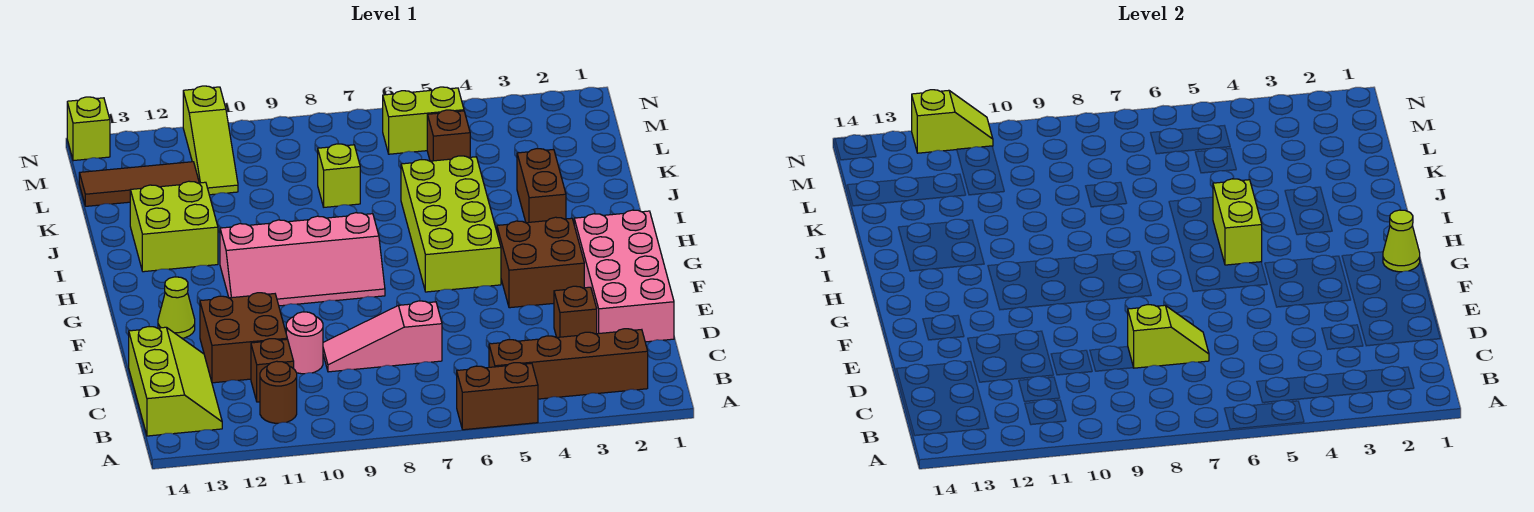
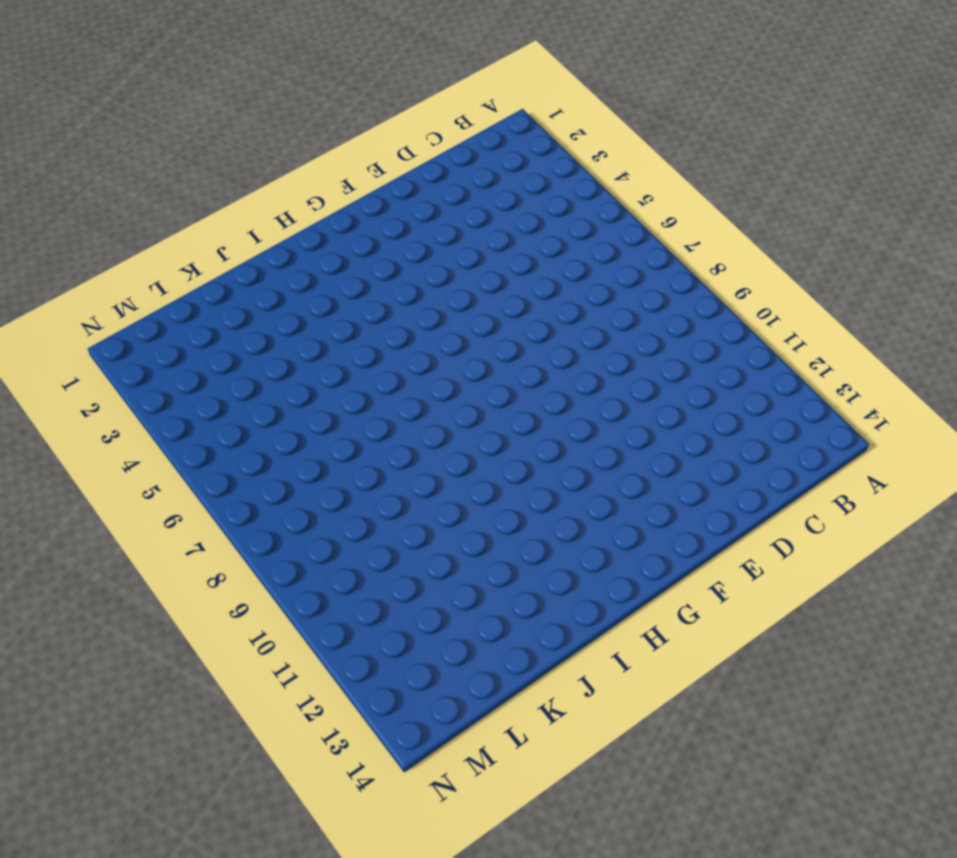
none -> brown brick A5:A6 level 1
none -> brown brick B2:B5 level 1
none -> brown round brick B11 level 1

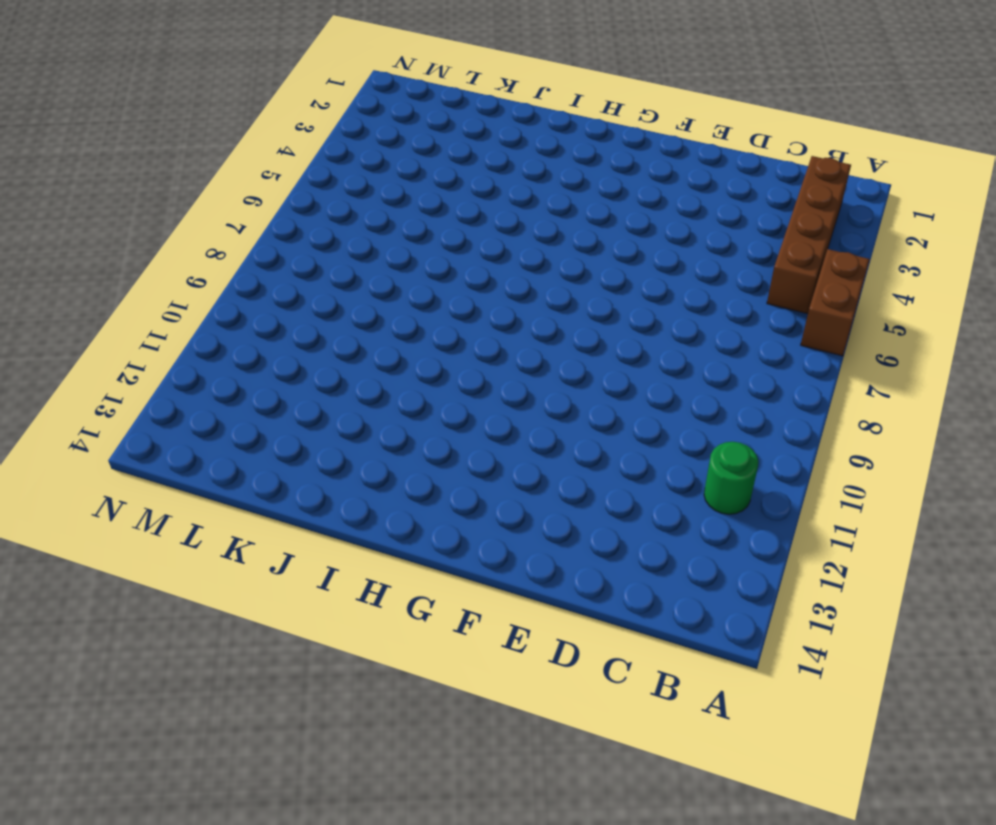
green round brick B11 level 1 -> brown round brick B11 level 1
none -> lime slope B13:D14 level 1 top 14
none -> brown brick C11 level 1
none -> pink brick D1:G2 level 1

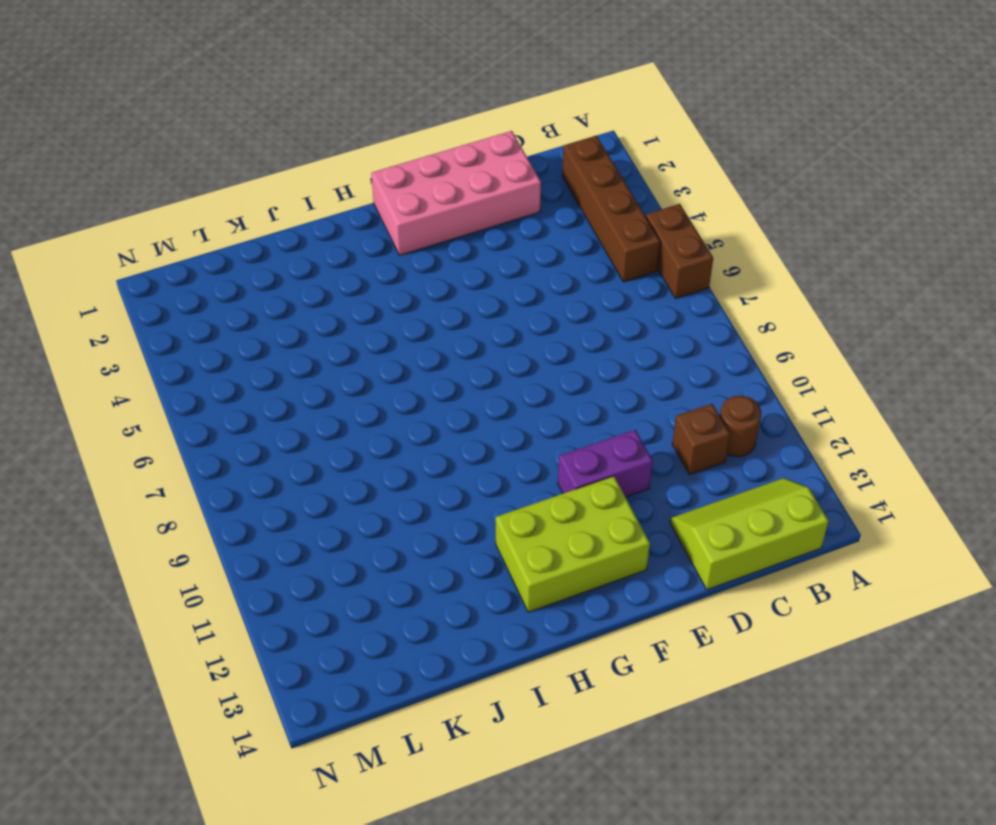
purple brick E11:F11 level 1 -> brown brick D11:E12 level 1
lime brick F12:H13 level 1 -> lime cone F13 level 1
none -> brown brick D3 level 1
none -> pink slope D7:D9 level 1 top 7
none -> pink round brick D10 level 1

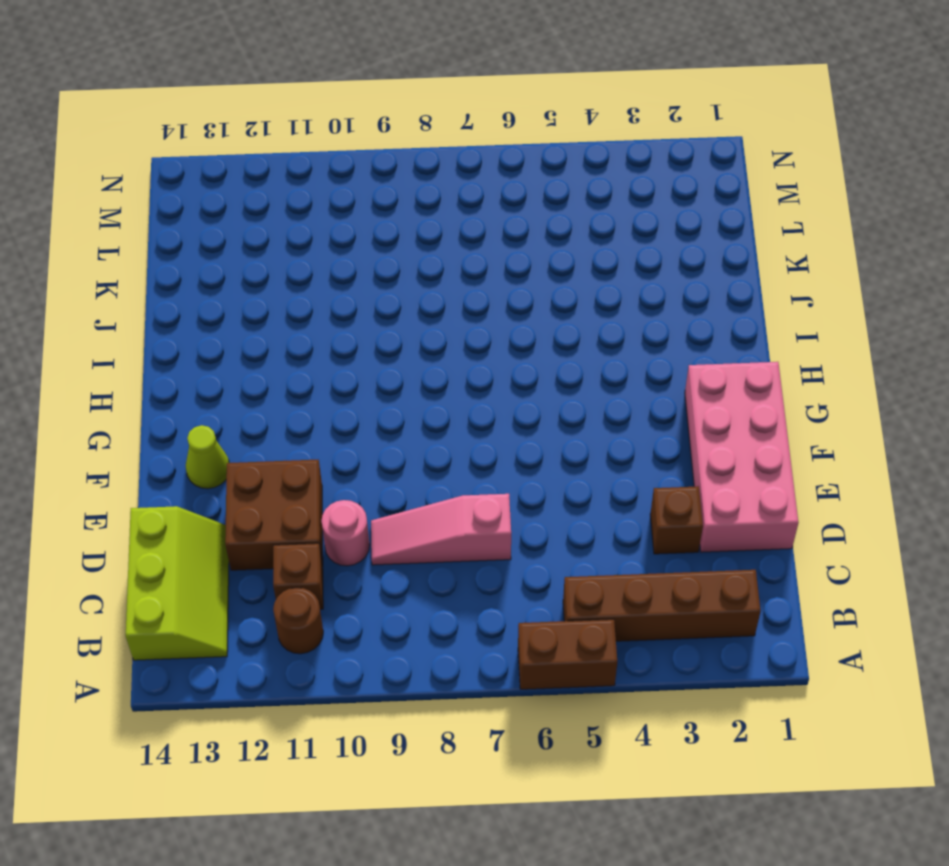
none -> brown brick F3:G4 level 1
none -> lime brick G5:J6 level 1
none -> pink slope G8:H11 level 1 top H

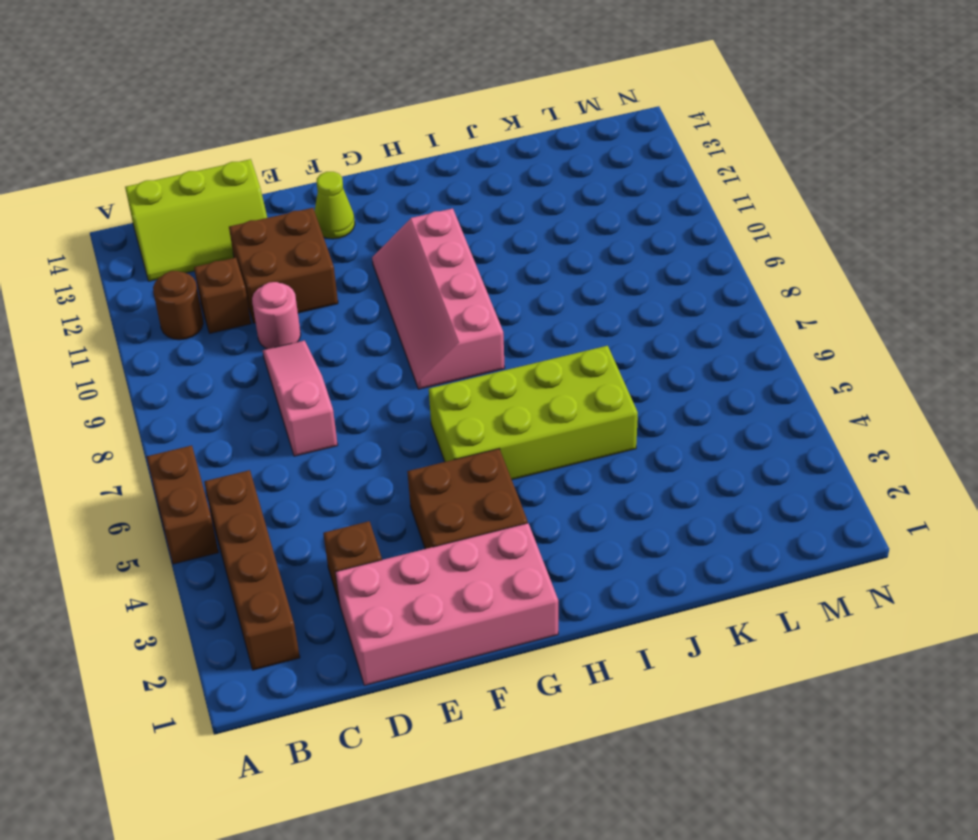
none -> brown brick I3:J3 level 1
none -> lime brick I12:J13 level 1
none -> lime brick K8 level 1

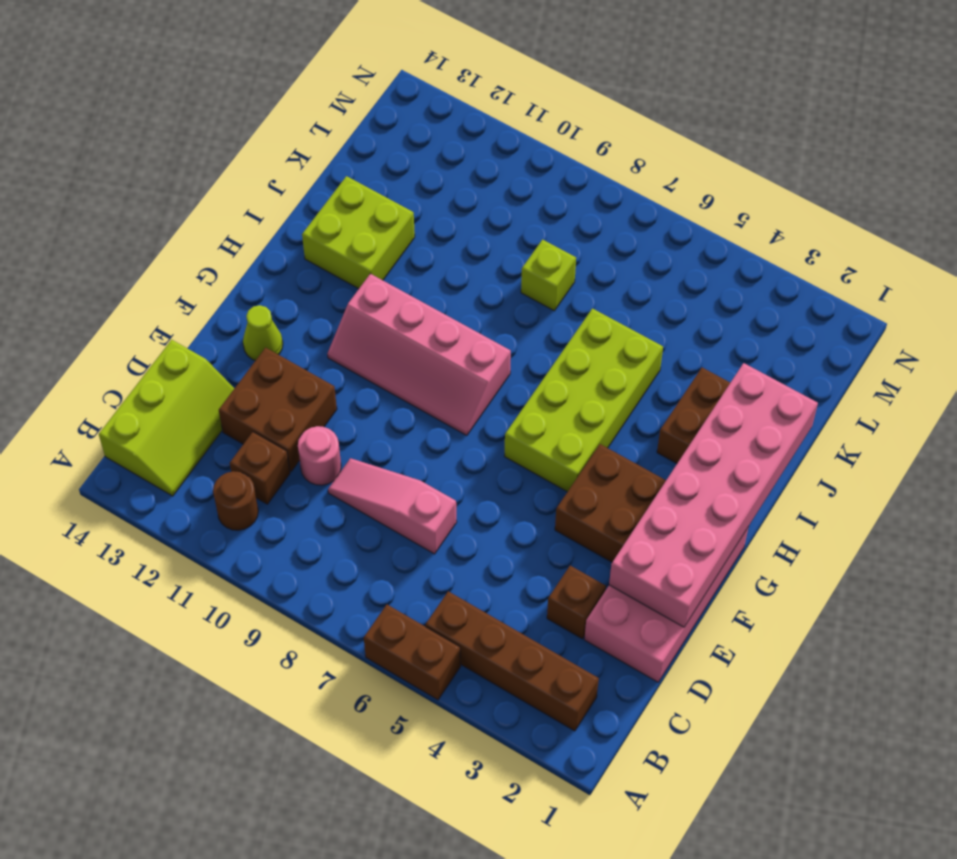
pink brick E1:J2 level 2 -> lime cone G1 level 2
none -> brown brick L5 level 1
none -> lime slope L11:N11 level 1 top N
none -> brown tile L12:L14 level 1

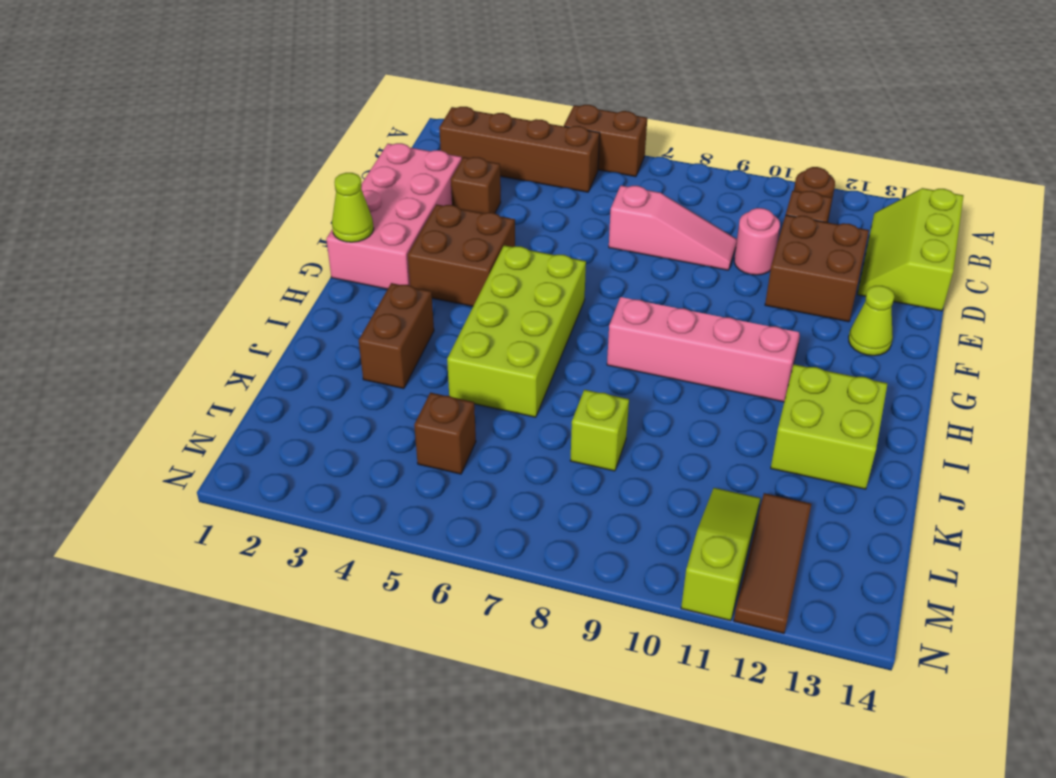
brown tile L12:N12 level 1 -> brown tile L12:L14 level 1
none -> lime brick M5:M6 level 1
none -> lime brick N14 level 1
none -> lime slope D7:D8 level 2 top 8

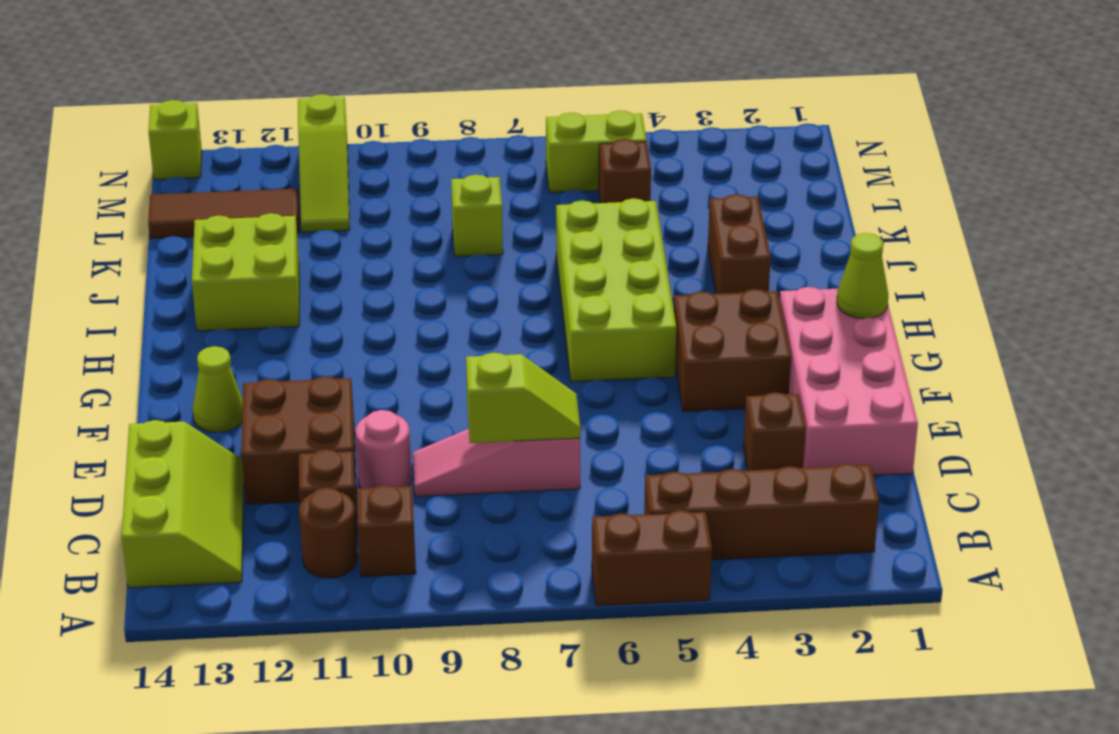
brown brick B10 level 1 -> none
none -> pink slope G8:H11 level 1 top H
none -> lime brick H5:I5 level 2
none -> lime slope N11:N12 level 2 top 12

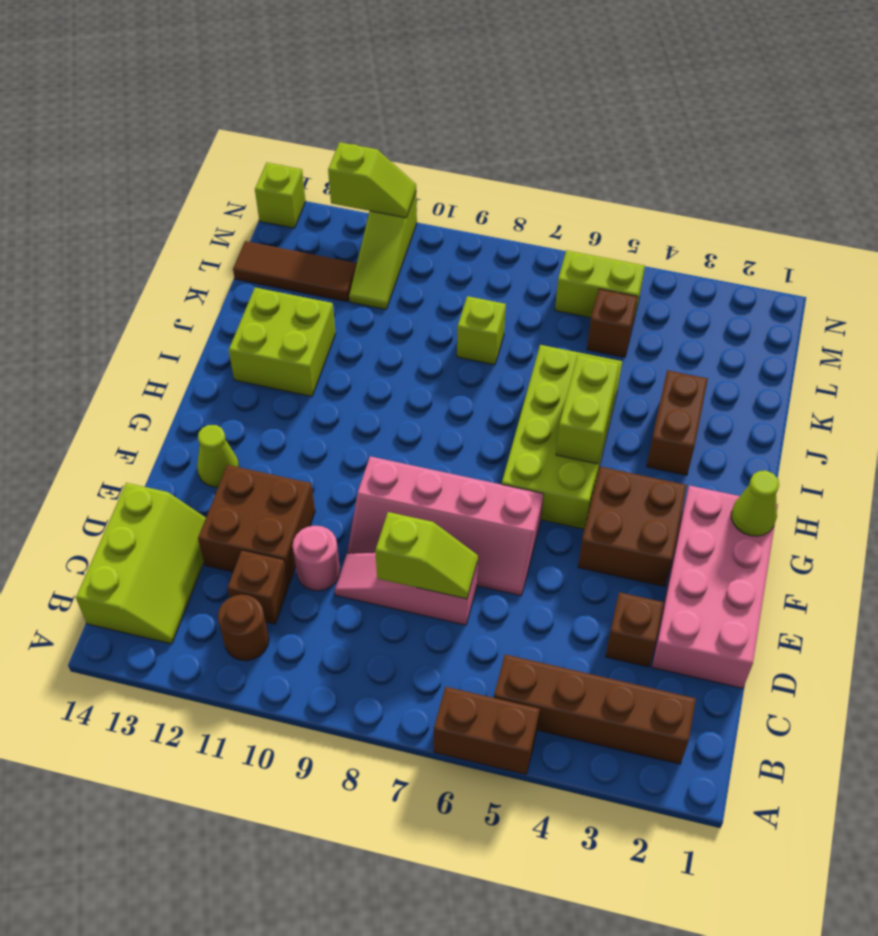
pink slope E6:F9 level 1 top F -> pink slope G8:H11 level 1 top H

